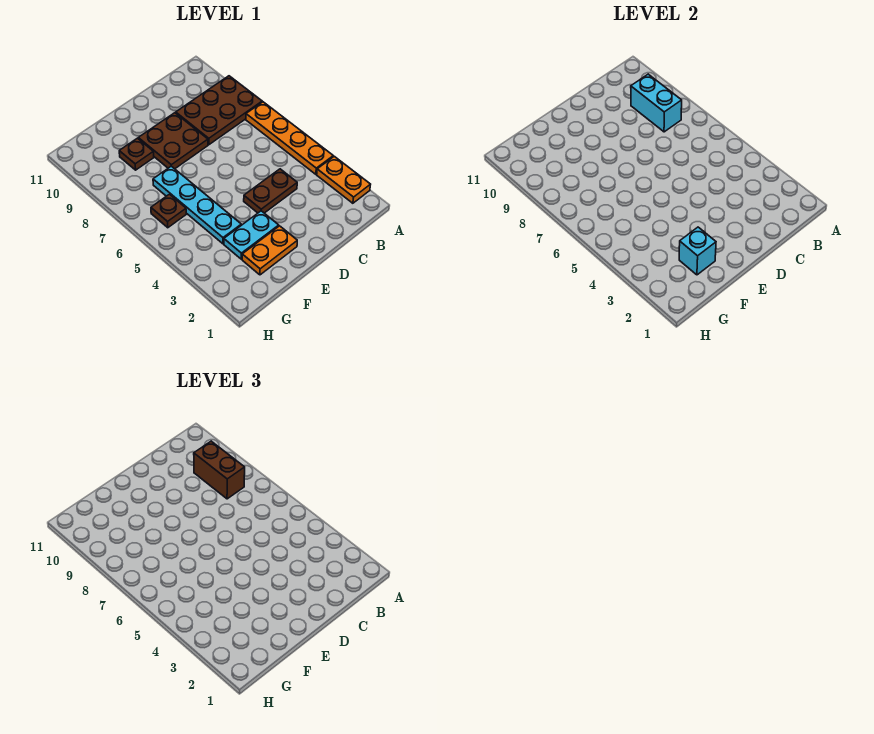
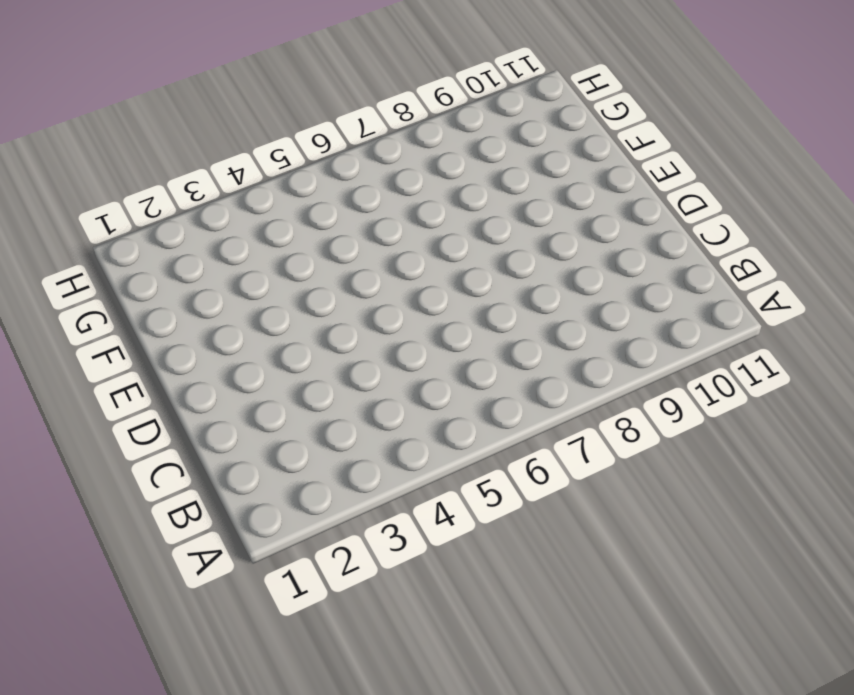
none -> orange plate A2:A3 level 1
none -> orange plate A4:A7 level 1
none -> brown plate A8:C9 level 1

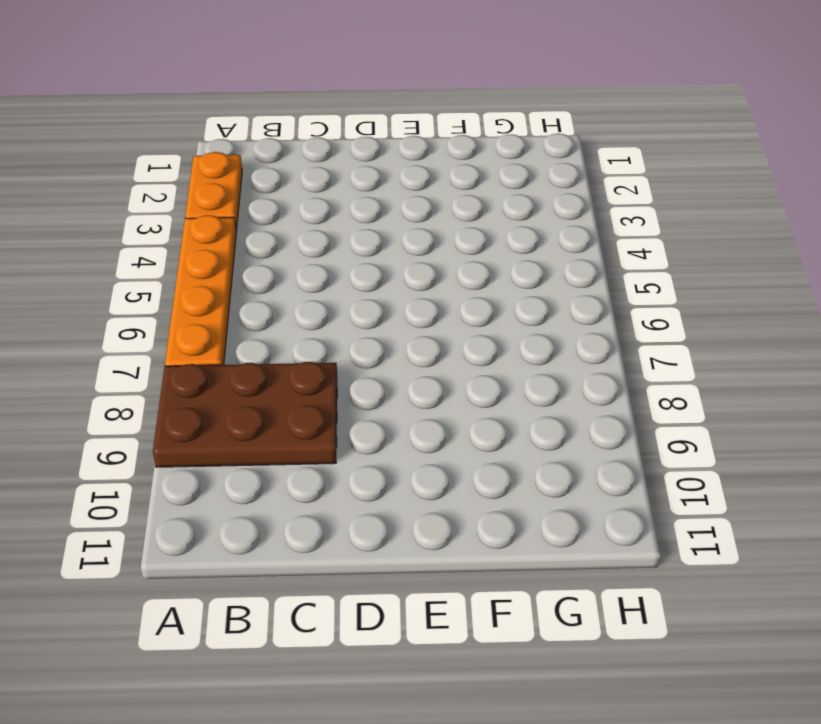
none -> brown plate C4:D4 level 1
none -> brown plate D8:E9 level 1
none -> orange plate E2:F2 level 1

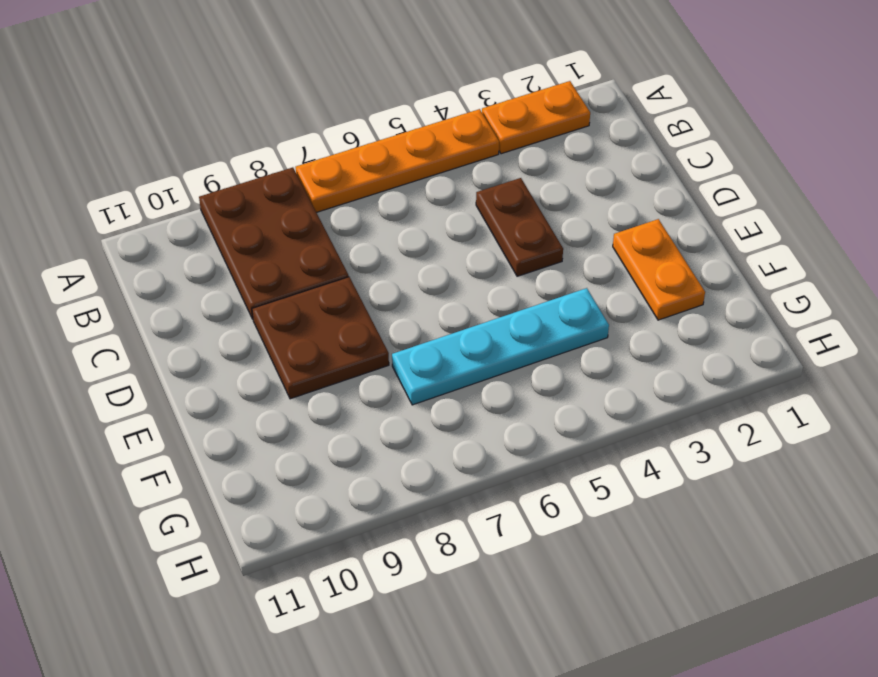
none -> cyan plate E3:F3 level 1
none -> brown plate F9 level 1
none -> brown plate G6 level 1

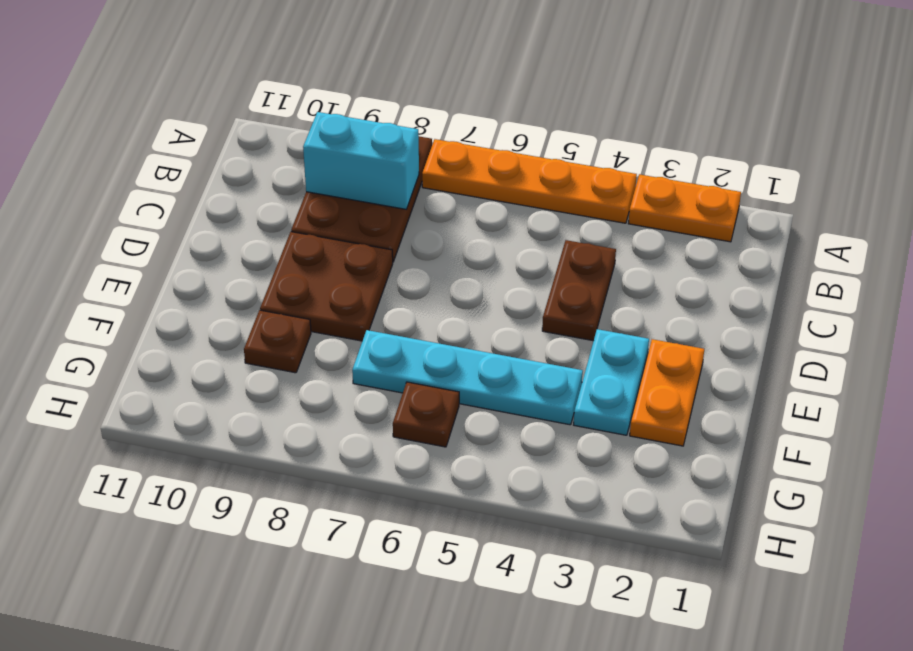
none -> cyan brick F2 level 2
none -> brown brick B8:B9 level 3

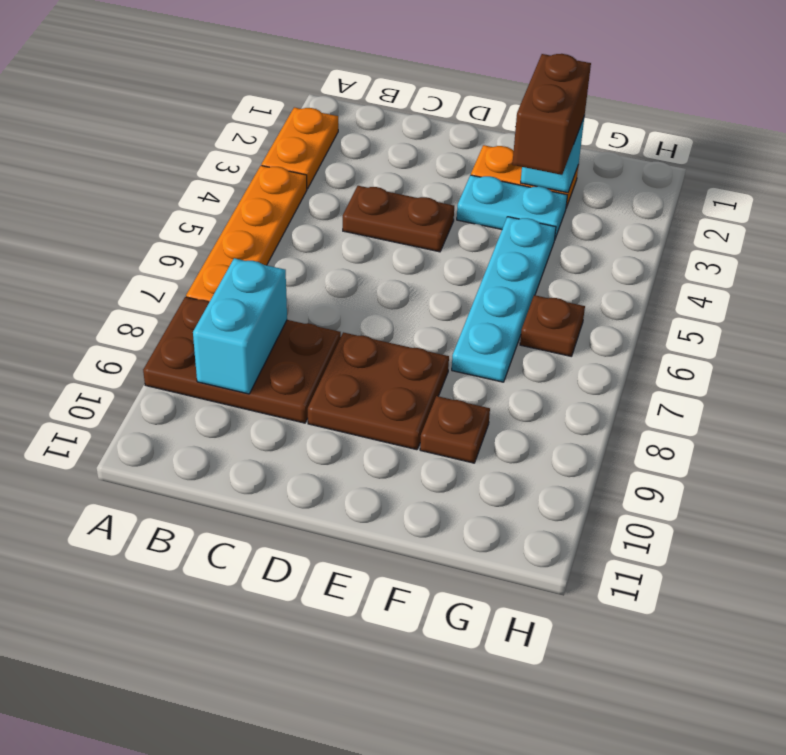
brown brick F2:F3 level 3 -> brown brick B8:B9 level 3

